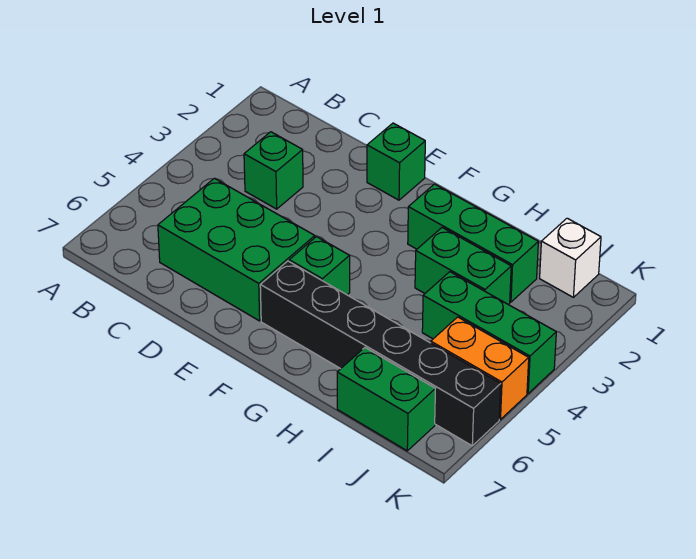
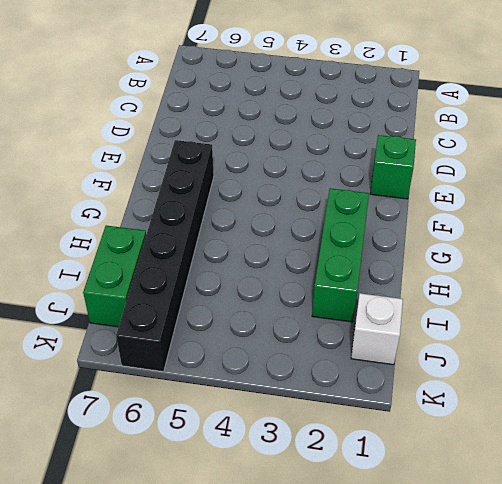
none -> green brick C3 level 1
none -> green brick C5:E6 level 1

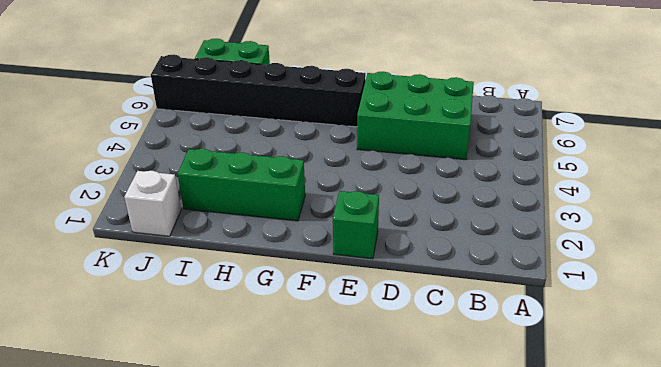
none -> green brick C3 level 1
none -> green brick F5 level 1

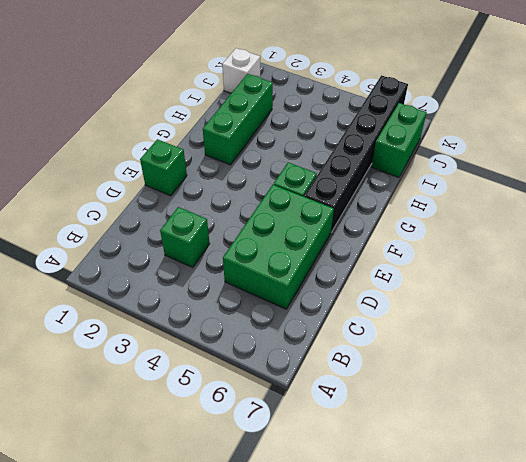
none -> green brick H3:I3 level 1
none -> green brick I4:K4 level 1

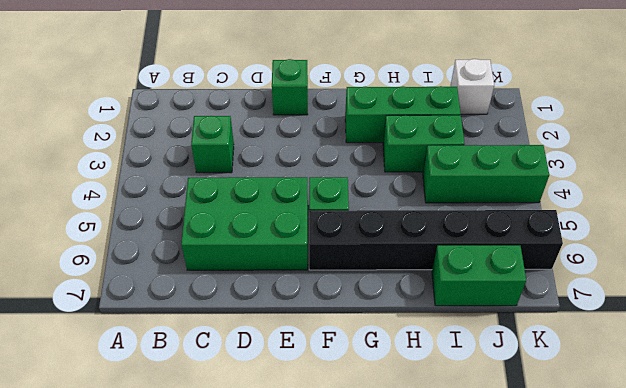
none -> orange brick J5:K5 level 1

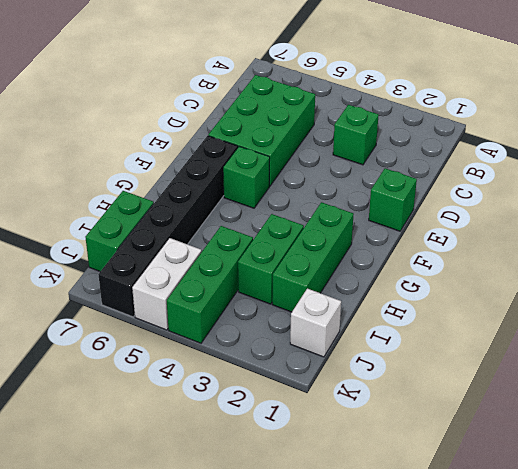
white brick J5:K5 level 1 -> orange brick J5:K5 level 1

